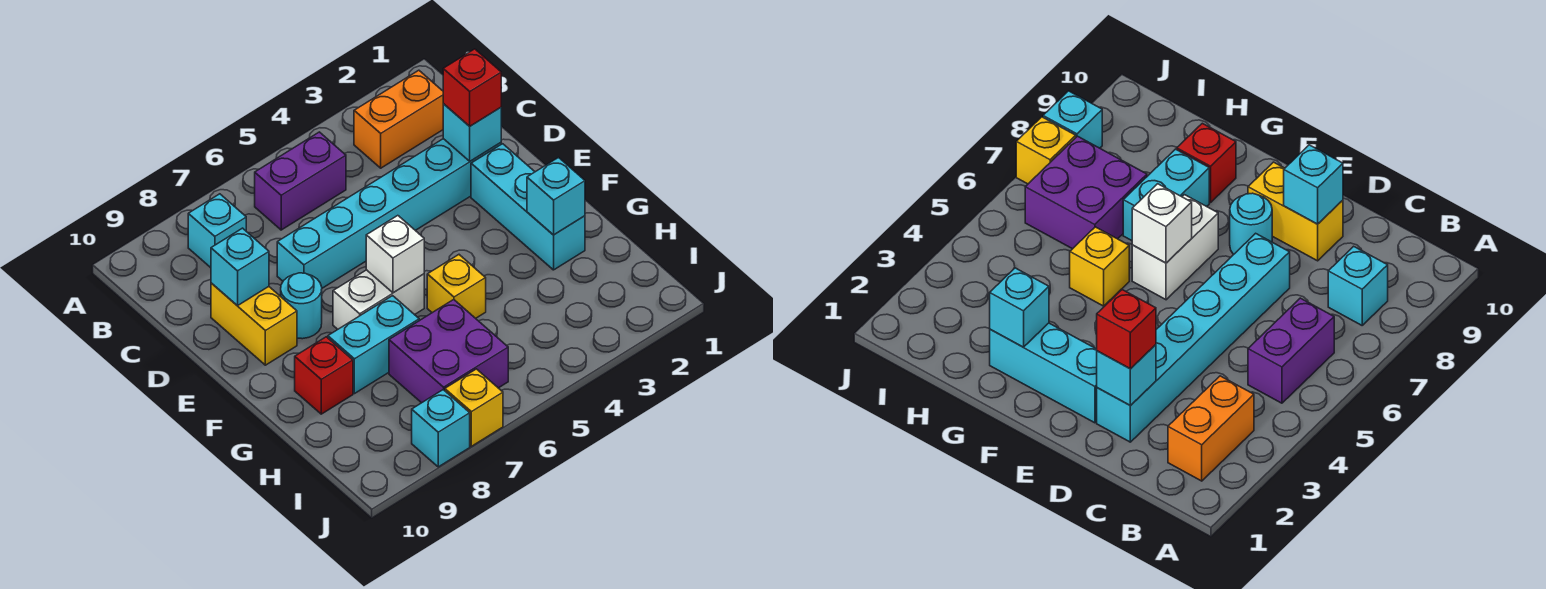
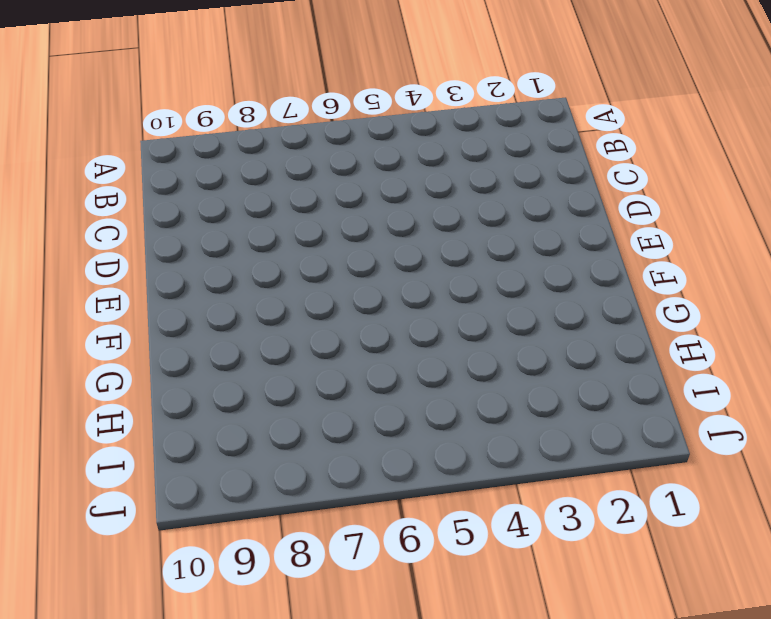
none -> orange brick B2:B3 level 1
none -> purple brick B5:B6 level 1
none -> cyan brick B8 level 1

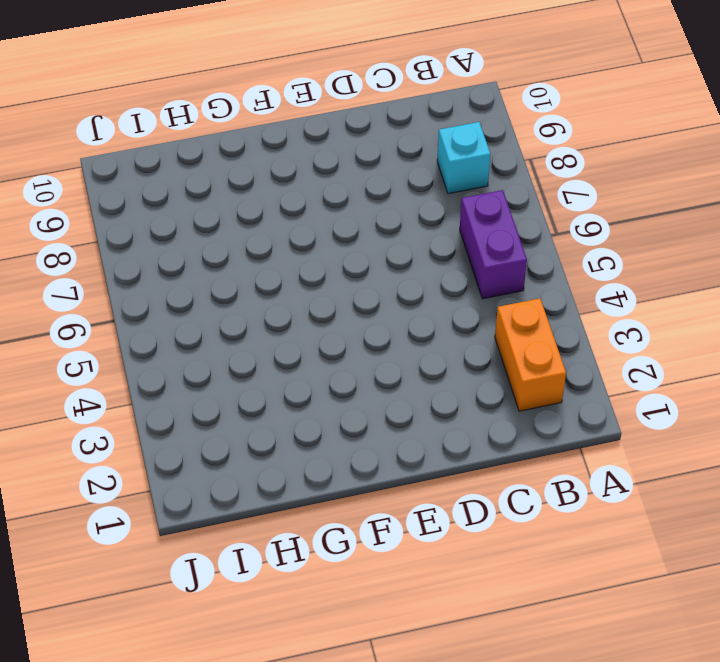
none -> cyan brick D2:D7 level 1
none -> yellow brick D9:E9 level 1
none -> cyan brick E2:G2 level 1

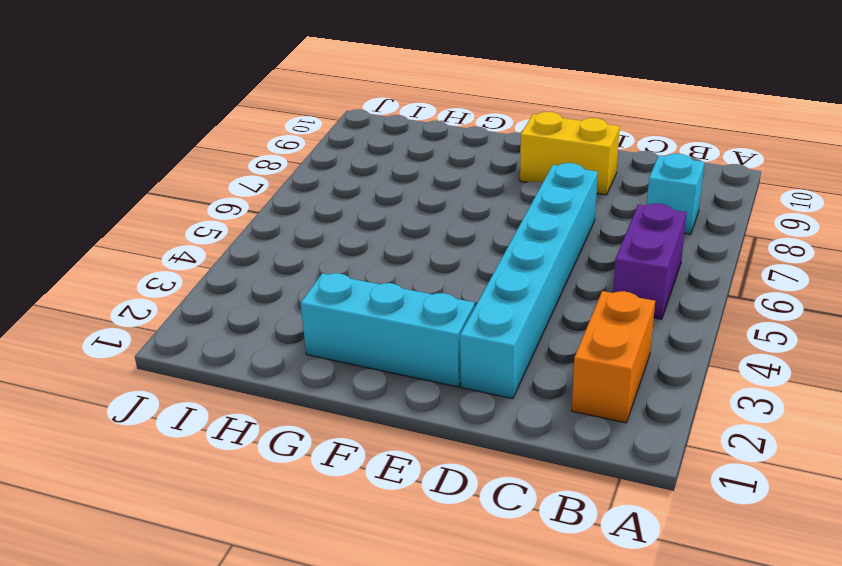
none -> cyan round brick E8 level 1
none -> white brick F6:F7 level 1
none -> yellow brick G5 level 1

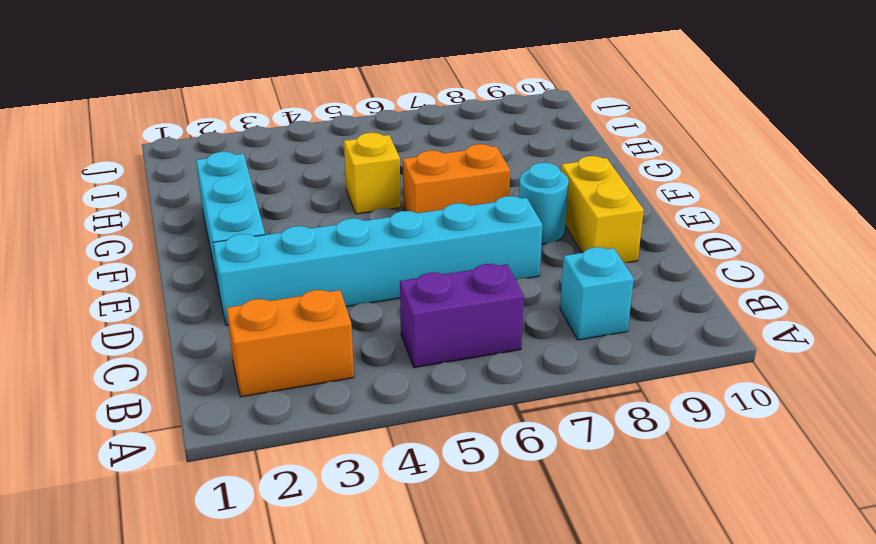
orange brick F6:F7 level 1 -> white brick F6:F7 level 1
none -> cyan brick G7:G8 level 1
none -> red brick G9 level 1
none -> purple brick H6:I7 level 1

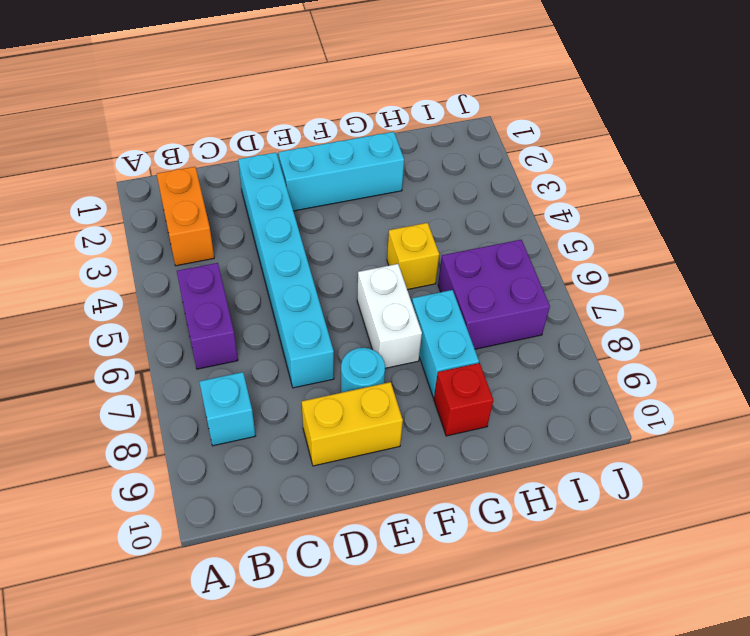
none -> yellow brick J7 level 1
none -> cyan brick J8 level 1
none -> cyan brick D2 level 2

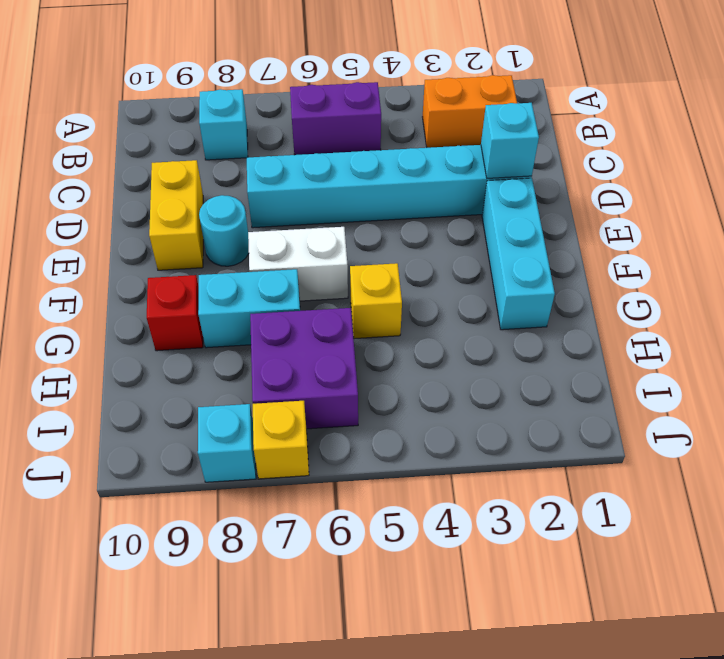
none -> cyan brick D9 level 2
none -> white brick F6 level 2
none -> cyan brick G2 level 2

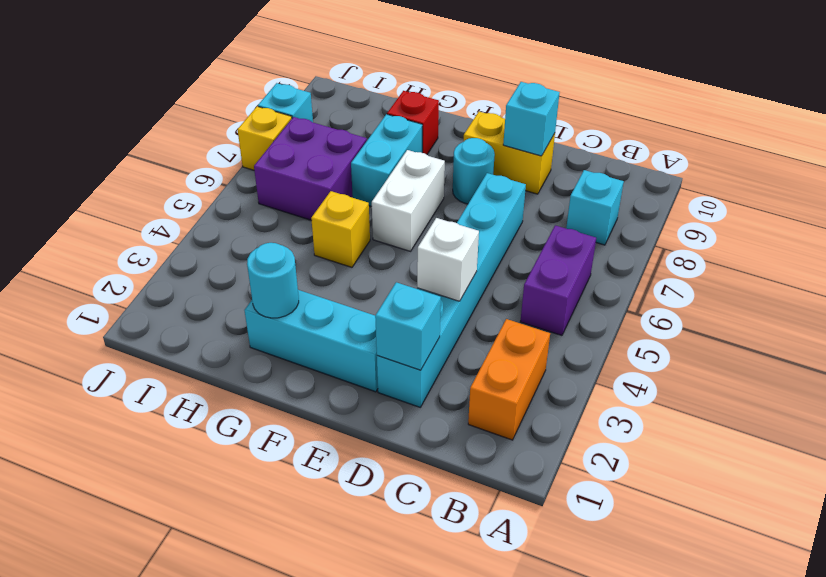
white brick D4 level 2 -> white brick F6 level 2
cyan round brick G2 level 2 -> cyan brick G2 level 2
none -> red brick D2 level 3

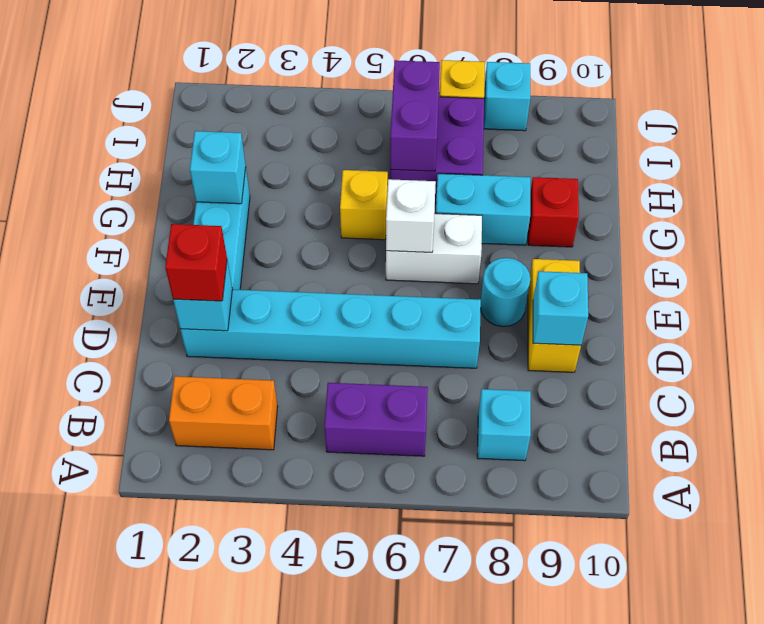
purple brick H6:I6 level 2 -> none

